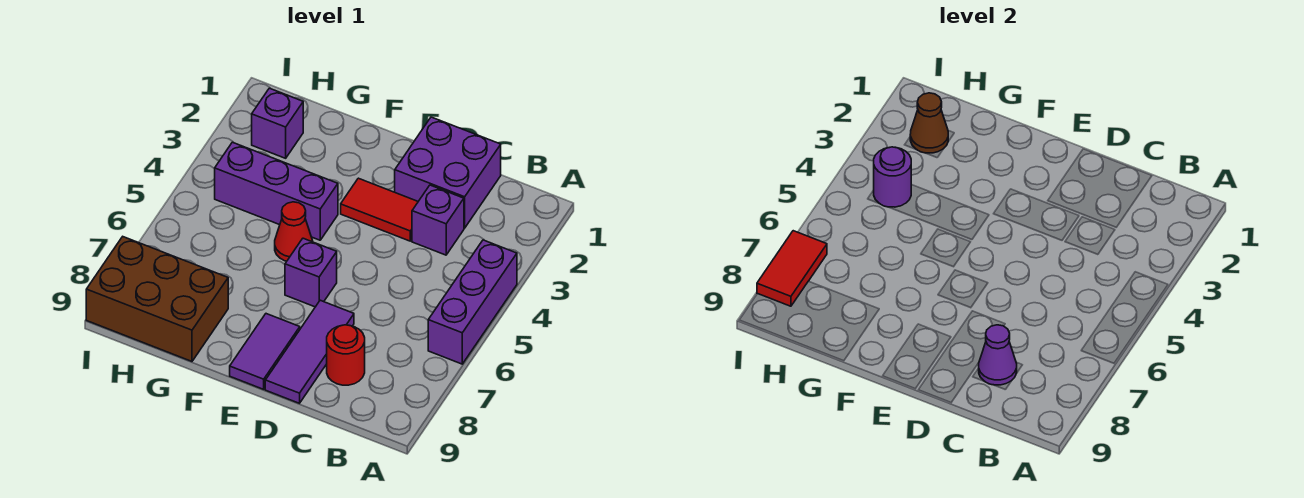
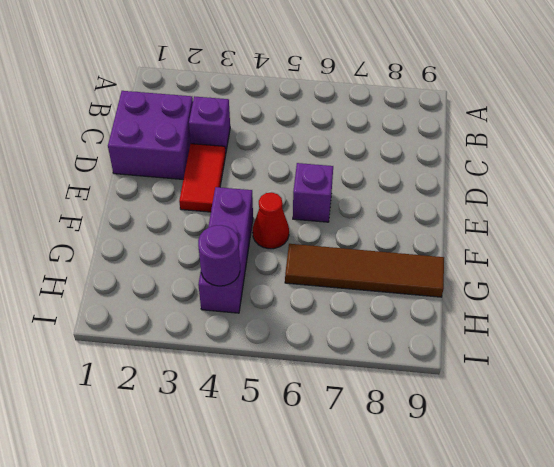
brown tile G6:G9 level 1 -> brown brick G8:I9 level 1
none -> purple brick A4:A6 level 1
none -> red round brick C8 level 1
none -> purple tile D7:D9 level 1

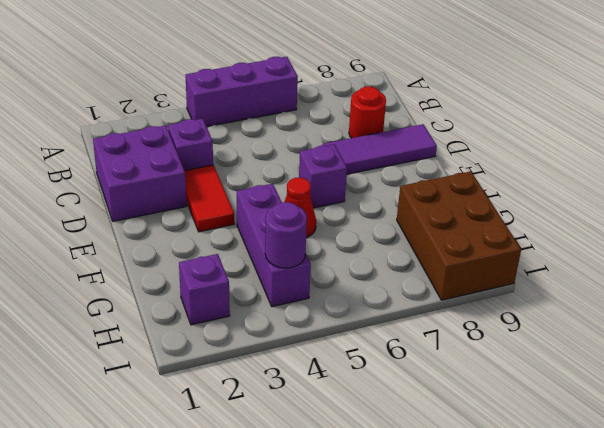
none -> purple tile E8:E9 level 1
none -> purple cone C8 level 2
none -> brown cone H2 level 2

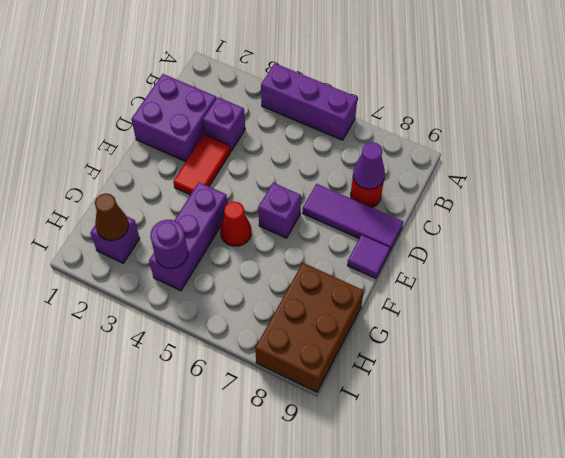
purple tile E9 level 1 -> purple tile E8:E9 level 1
none -> red tile I7:I8 level 2

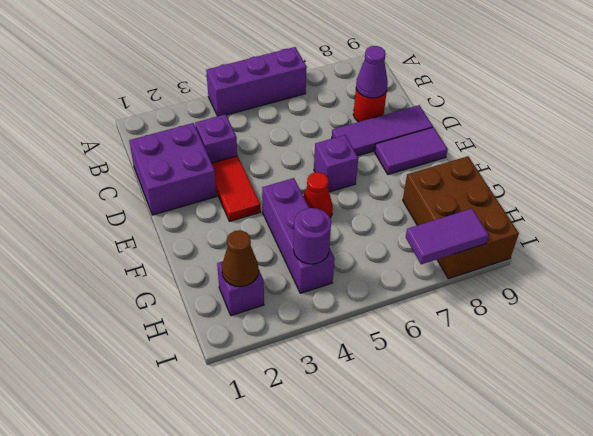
purple tile I7:I8 level 2 -> red tile I7:I8 level 2

